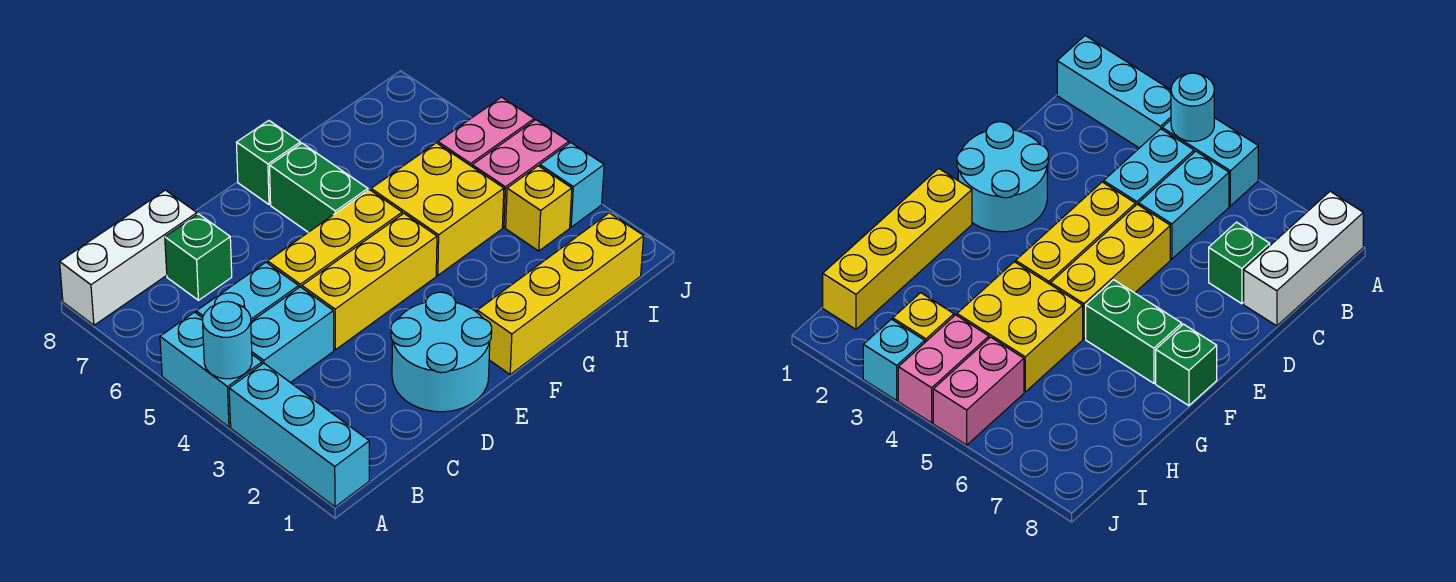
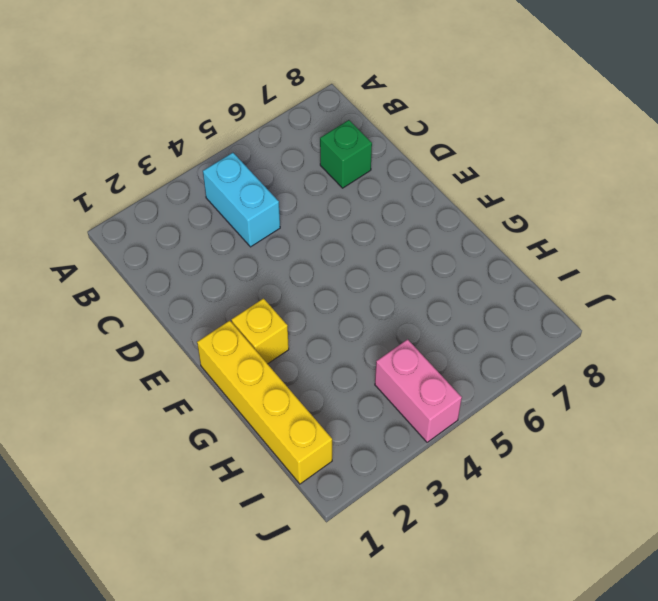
yellow brick F2 level 1 -> yellow brick I3 level 1
none -> cyan brick A1:A3 level 1
none -> cyan brick A4:A5 level 1
none -> white brick A8:C8 level 1

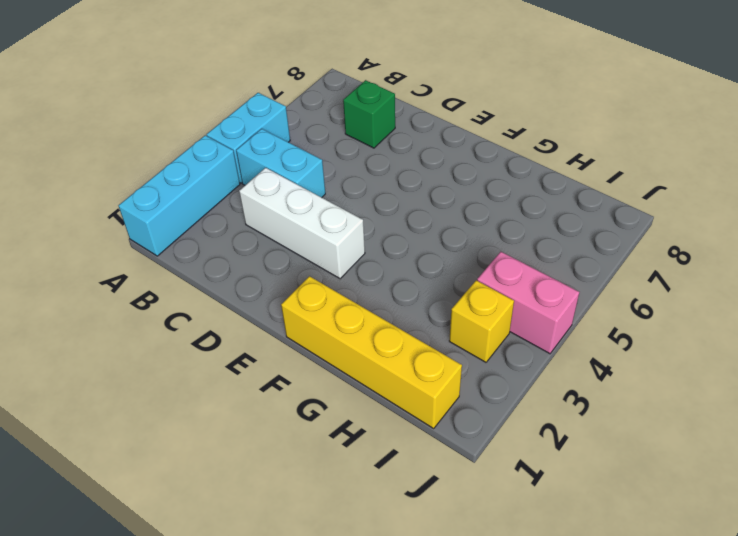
white brick C3:E3 level 1 -> white brick A8:C8 level 1
none -> cyan brick B5:C5 level 1
none -> cyan round brick D1:E2 level 1
none -> yellow brick D4:F4 level 1

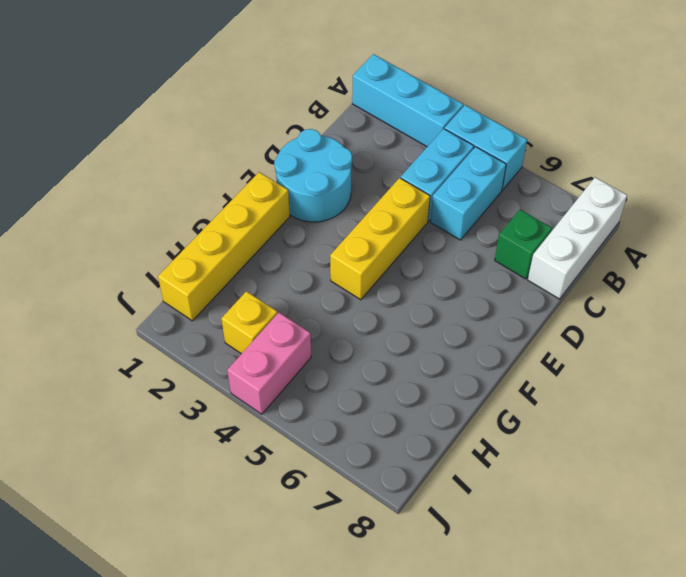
none -> yellow brick D5:F5 level 1
none -> green brick F6:F7 level 1
none -> green brick F8 level 1

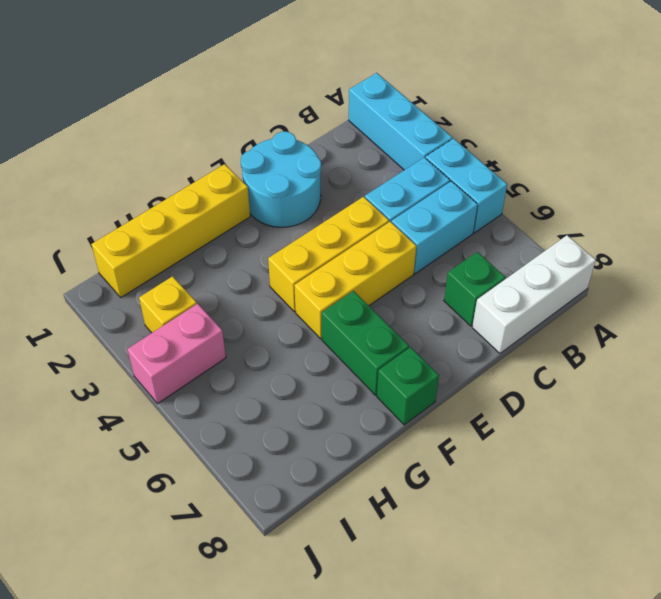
none -> yellow brick G4:H5 level 1
none -> pink brick I5:J5 level 1
none -> cyan brick J3 level 1

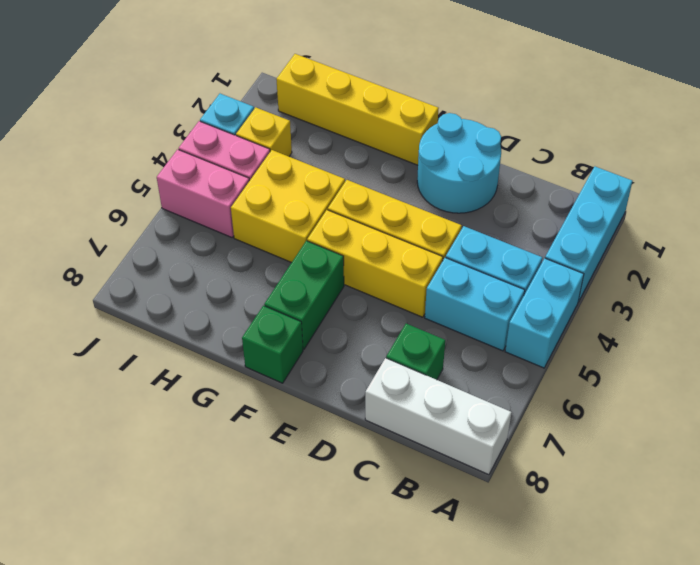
none -> cyan round brick A4 level 2

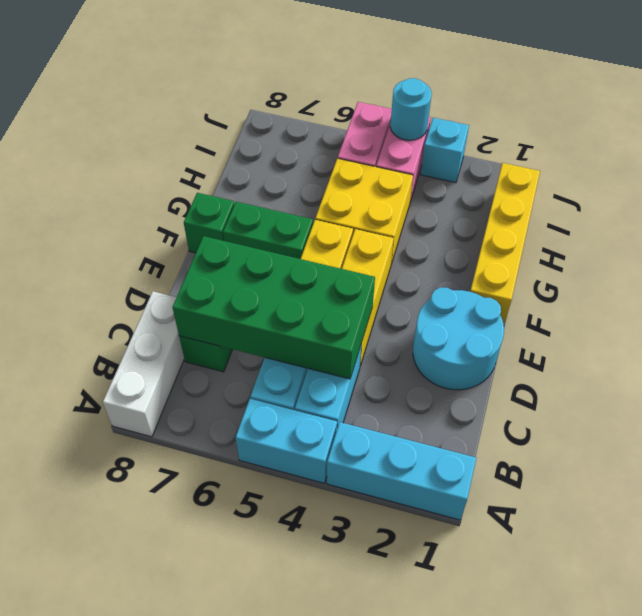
green brick C4:D7 level 2 -> none
cyan round brick J4 level 2 -> cyan round brick A4 level 2
none -> yellow brick I3 level 1

